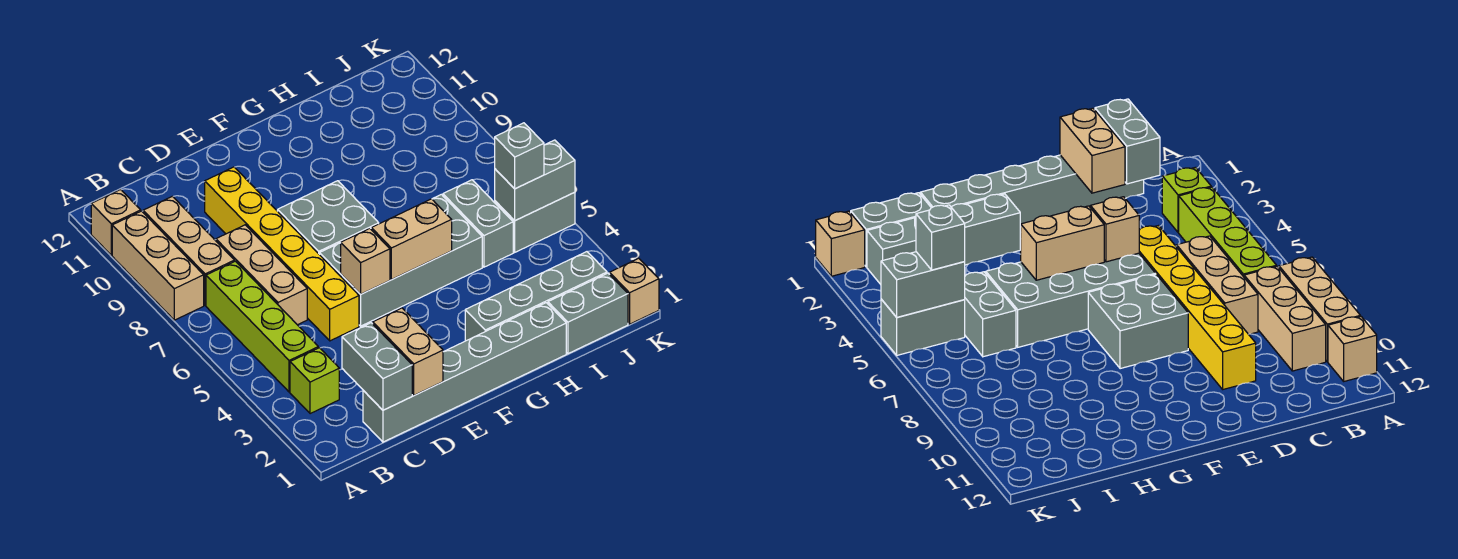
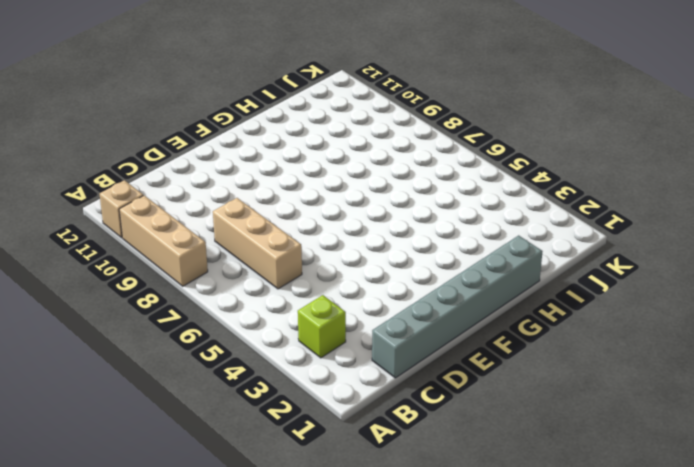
none -> lime brick B4:B7 level 1
none -> tan brick B8:B10 level 1
none -> yellow brick D5:D10 level 1

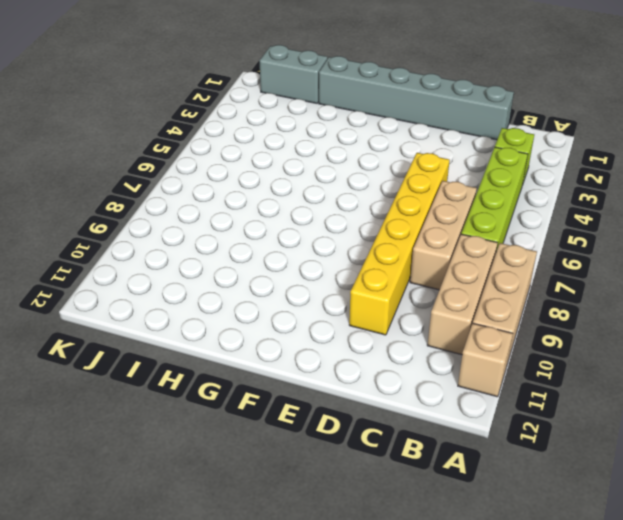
none -> grey brick E5:H6 level 1
none -> grey brick E7:F8 level 1
none -> grey brick G2:J2 level 1

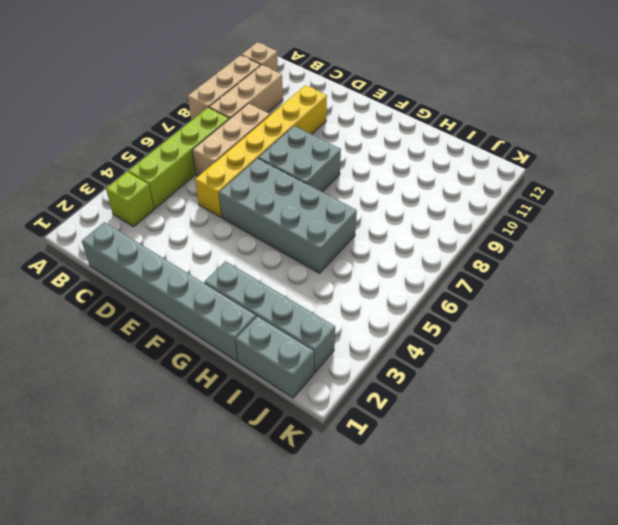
none -> grey brick I5:I6 level 1
none -> grey brick J5:K5 level 1
none -> tan brick K1 level 1

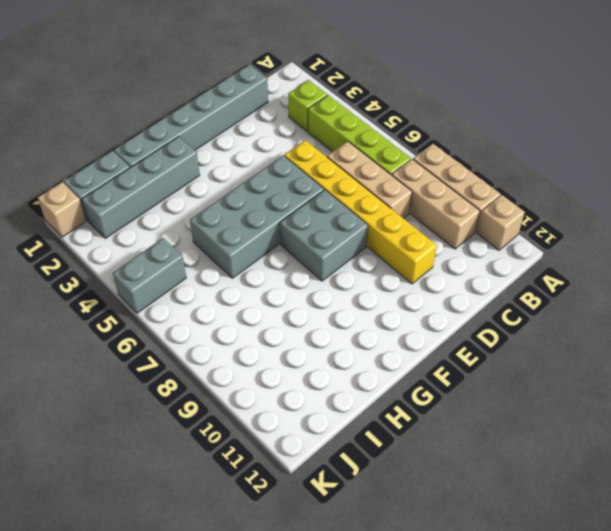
none -> grey brick I5:I6 level 1
none -> grey brick C1:C2 level 2
none -> tan brick D1:D2 level 2

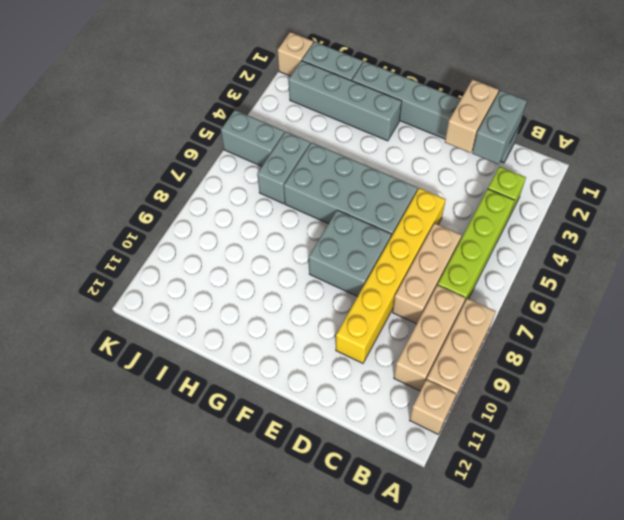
none -> tan brick E5 level 2
none -> tan brick F5:G5 level 2
none -> grey brick J5:K5 level 2

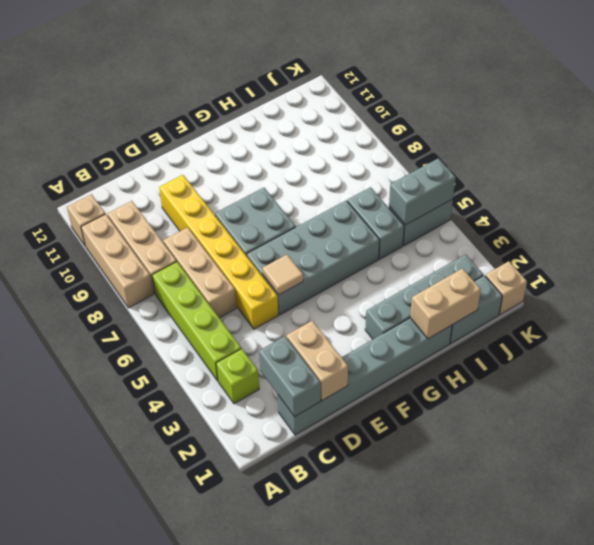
tan tile E5 level 2 -> tan brick E5 level 2
tan brick H1:I1 level 2 -> tan brick F5:G5 level 2
none -> grey brick J5 level 3

